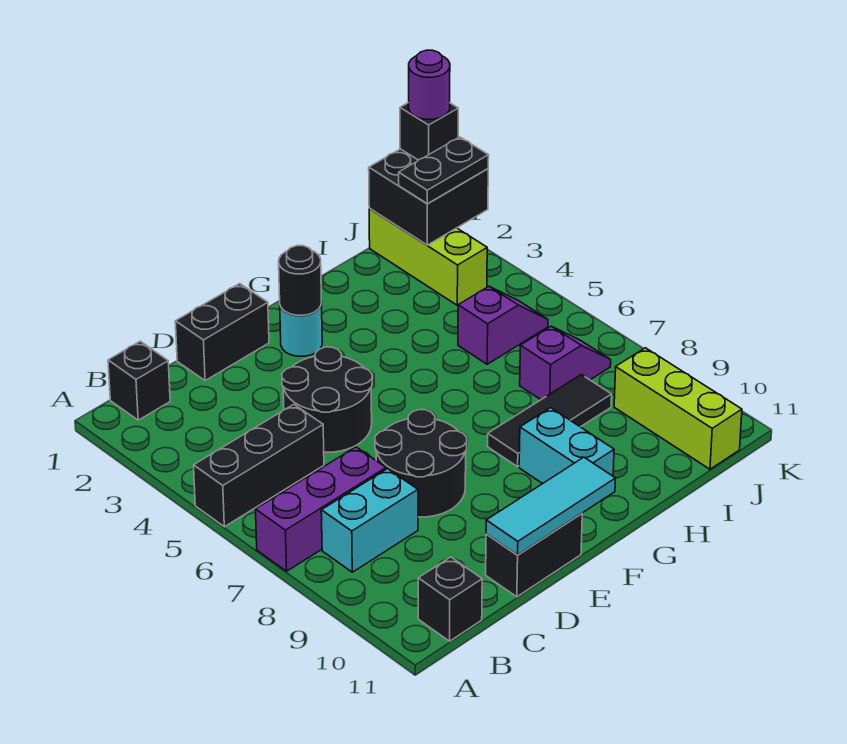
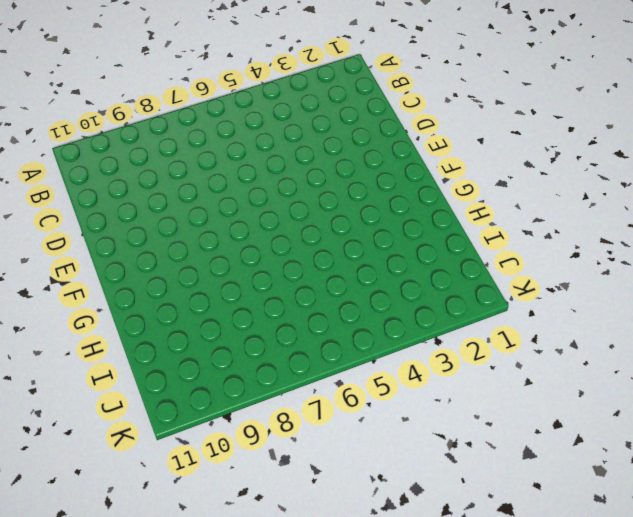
none -> black brick A5:C5 level 1
none -> purple brick A7:C7 level 1
none -> black brick B1 level 1

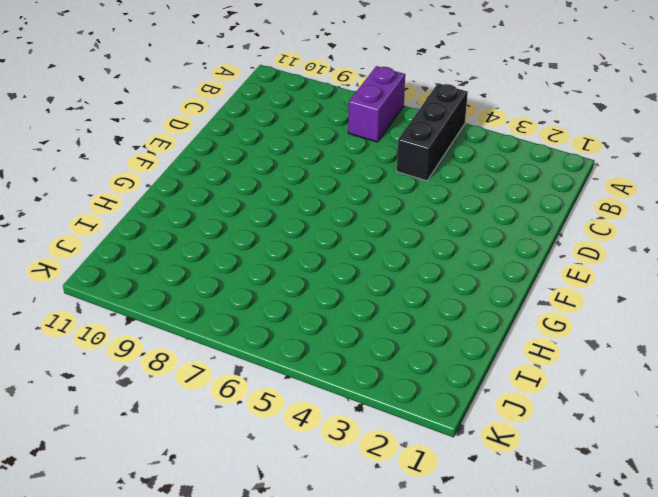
purple brick A7:B7 level 1 -> purple brick A7:C7 level 1
none -> black brick B1 level 1
none -> cyan brick B8:C8 level 1
none -> black brick B11 level 1

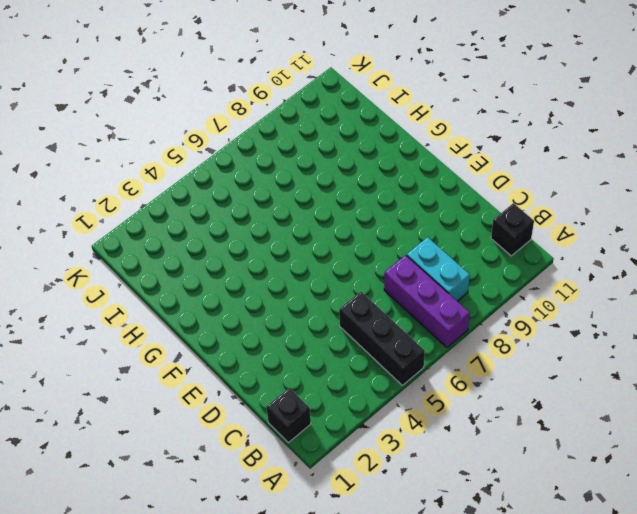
none -> black brick D1:E1 level 1
none -> black round brick D4:E5 level 1
none -> black round brick D7:E8 level 1

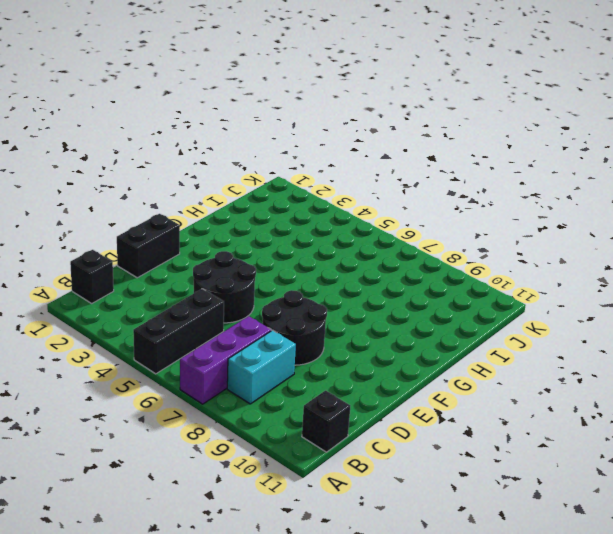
none -> black brick D11:E11 level 1
none -> cyan round brick F2 level 1
none -> black tile G8:I8 level 1

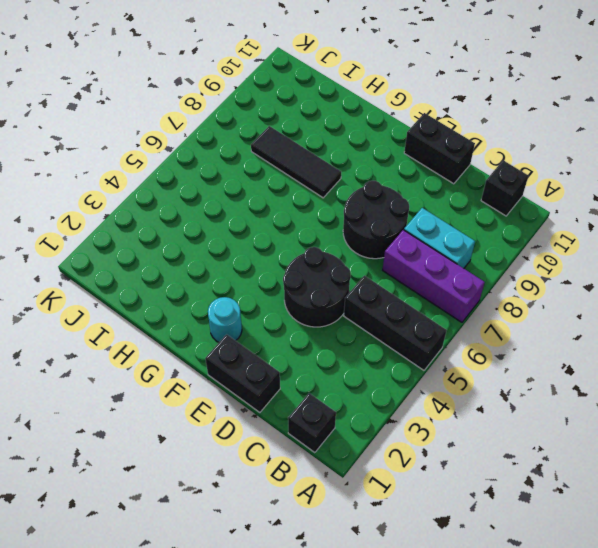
none -> cyan brick G9:G10 level 1
none -> purple slope I5:J5 level 1 top I
none -> purple slope I7:J7 level 1 top I

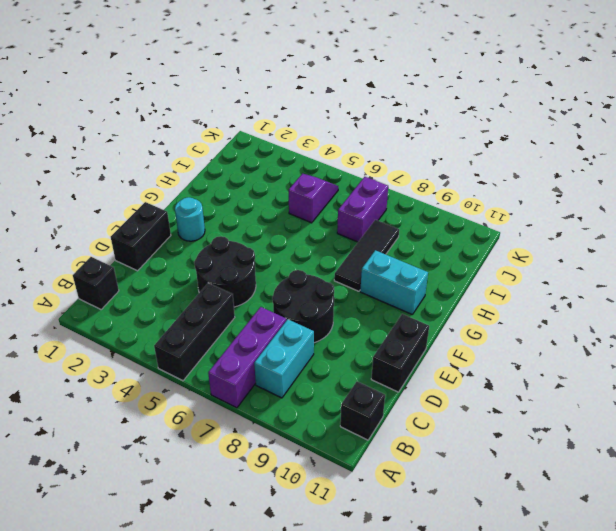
purple brick I7:J7 level 1 -> purple slope I7:J7 level 1 top I
none -> lime brick J1:J3 level 1
none -> lime brick J9:J11 level 1
none -> cyan tile D11:F11 level 2

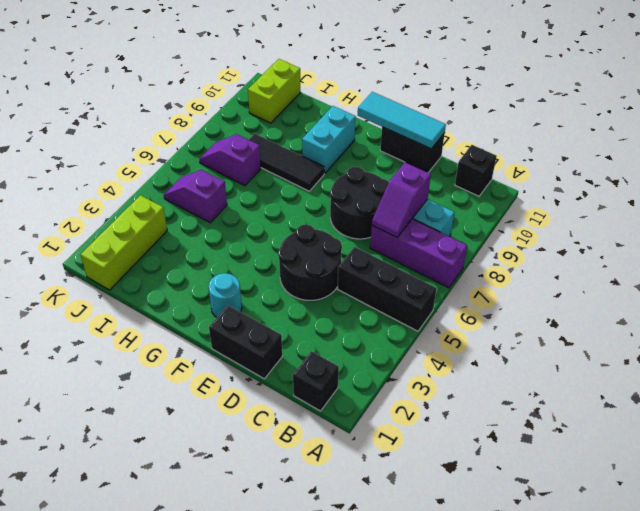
purple slope C7:C8 level 2 top 8 -> none
lime brick J10:J11 level 1 -> lime brick J9:J11 level 1
none -> black round brick F2 level 2
none -> black brick J1:K2 level 2
none -> black plate J2:K2 level 3

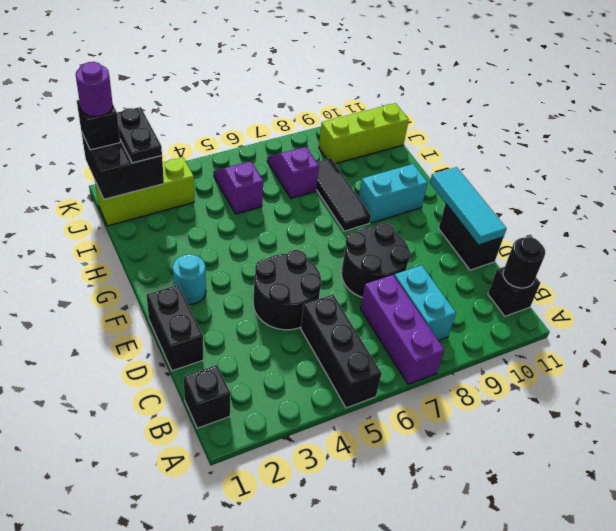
black round brick B11 level 2 -> black round brick F2 level 2

